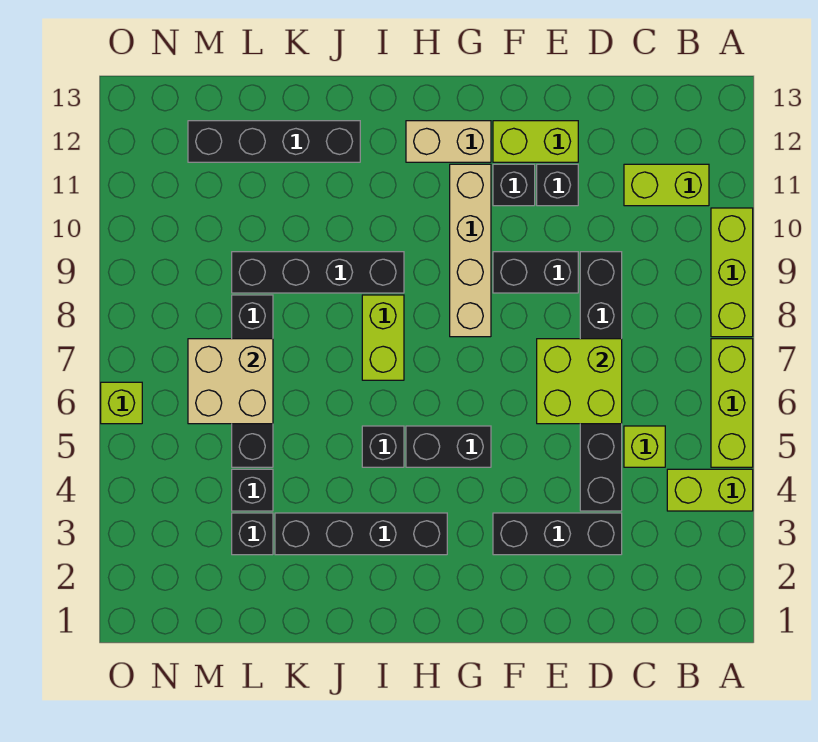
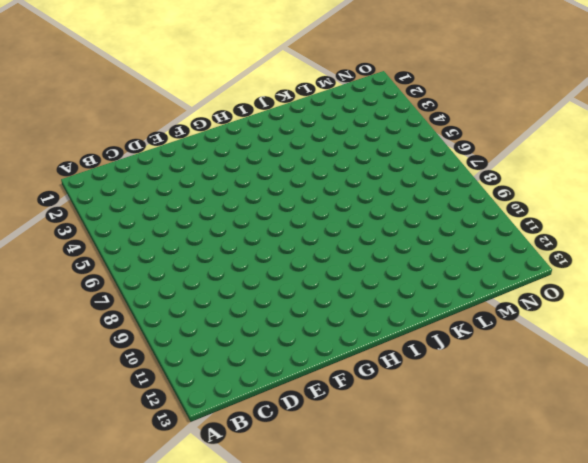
none -> lime brick A4:B4 level 1
none -> lime brick A5:A7 level 1
none -> lime brick A8:A10 level 1

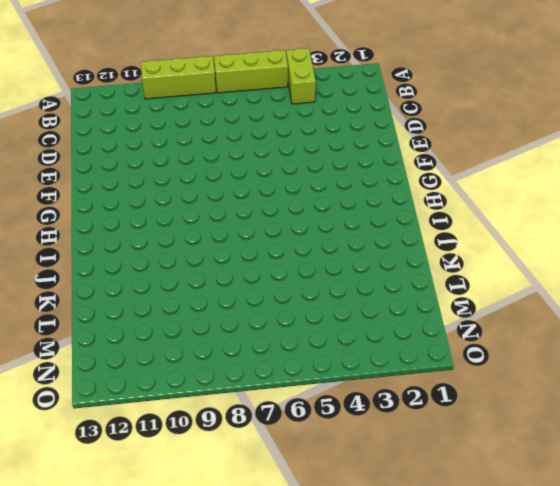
none -> lime brick B11:C11 level 1
none -> lime brick C5 level 1
none -> black brick D3:F3 level 1

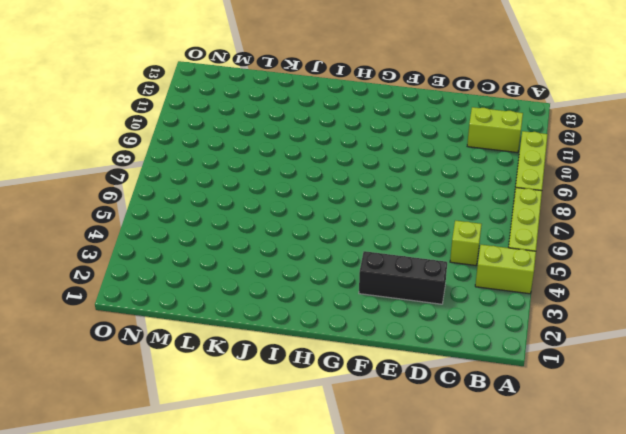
none -> black brick D4:D9 level 1
none -> black brick E9:F9 level 1
none -> black brick E11 level 1

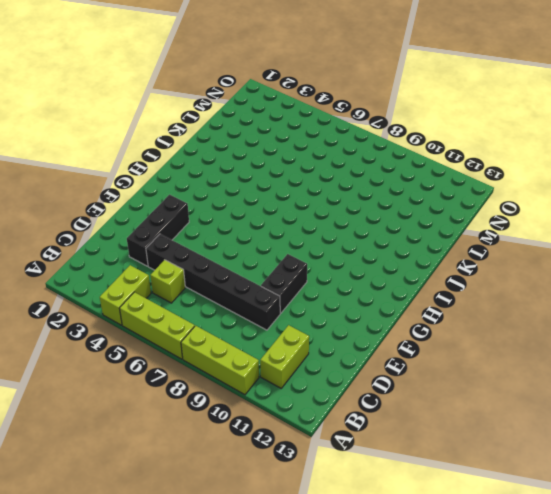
none -> black brick E11 level 1
none -> lime brick E12:F12 level 1
none -> black brick F11 level 1

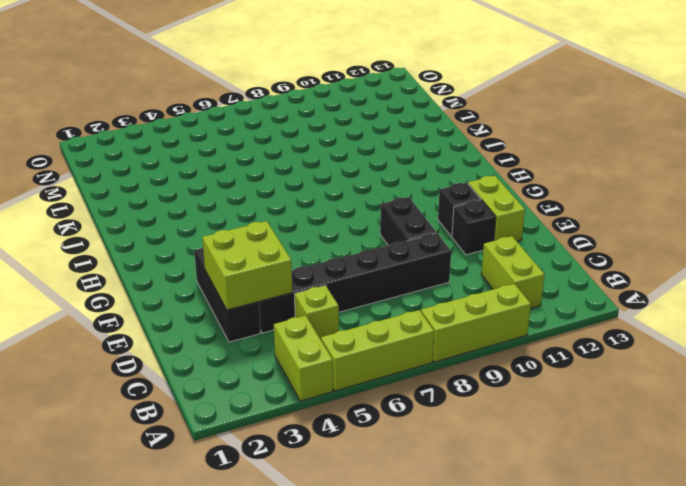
lime brick D3:E4 level 2 -> lime brick D6:E7 level 2
none -> black brick G5:H5 level 1
none -> tan brick G8:G11 level 1
none -> tan brick G12:H12 level 1

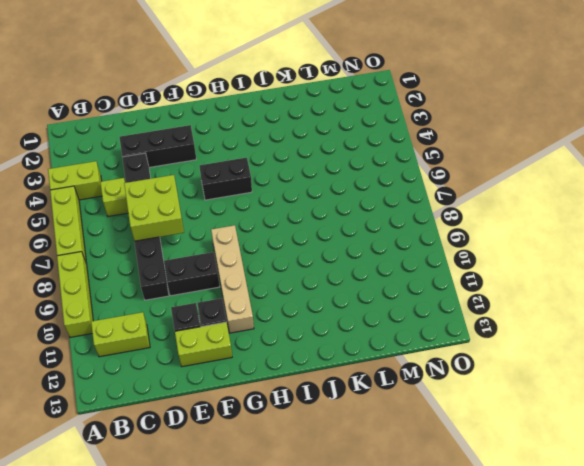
none -> tan brick G12:H12 level 1
none -> black brick H3:K3 level 1
none -> black brick I5 level 1

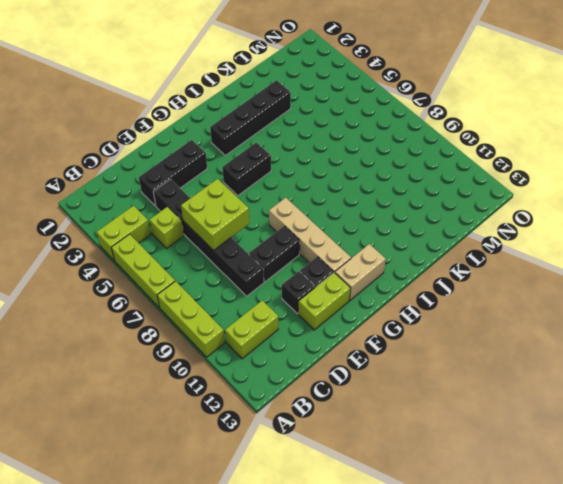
none -> black brick I5 level 1
none -> lime brick I7:I8 level 1
none -> black brick I9:L9 level 1

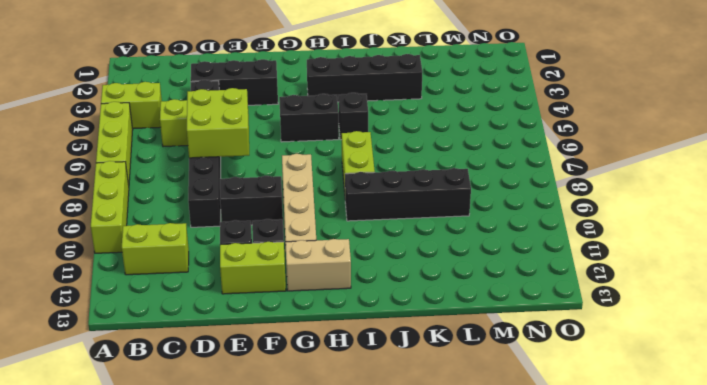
none -> black brick J12:M12 level 1
none -> black brick L3 level 1
none -> black brick L4 level 1

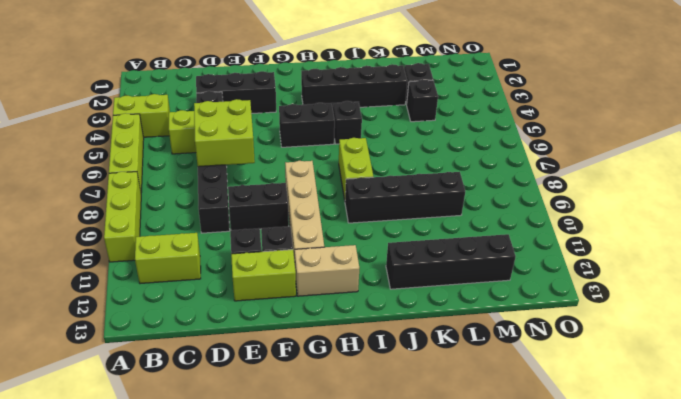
none -> black brick L5:L8 level 1
none -> lime brick O6 level 1
none -> tan brick L6:M7 level 2

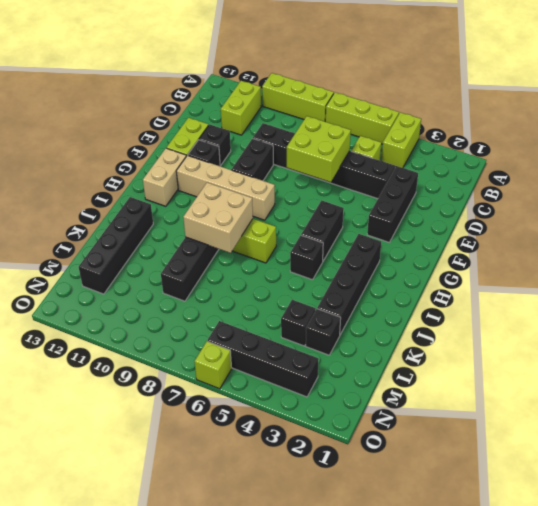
tan brick I8:J9 level 2 -> tan brick L6:M7 level 2
black brick N3:N6 level 1 -> black brick L5:L8 level 1

